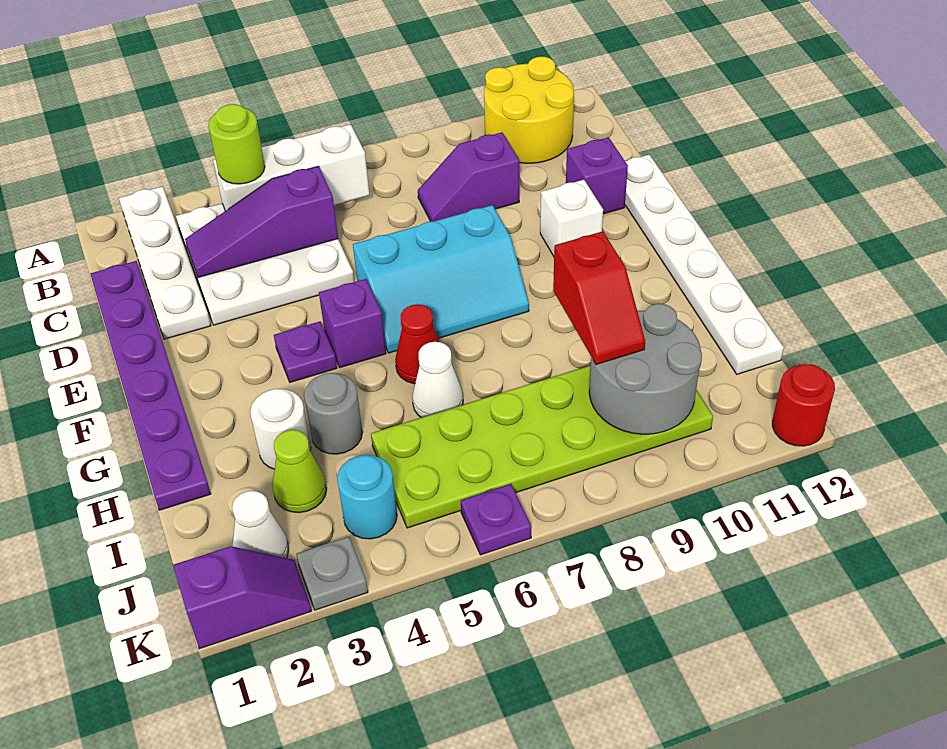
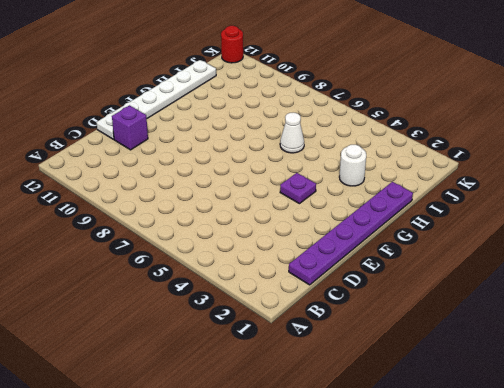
none -> white plate A2:D2 level 1
none -> yellow round brick A10:B11 level 1
none -> white plate B3:D5 level 1

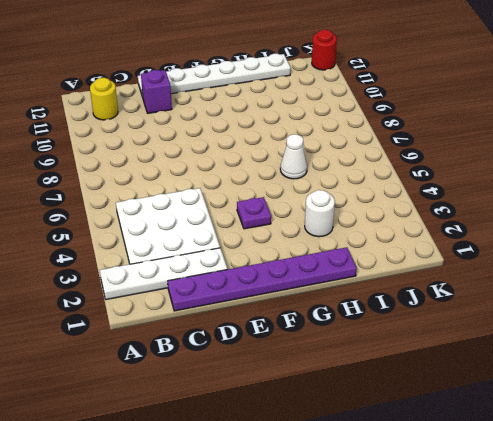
yellow round brick B11 level 1 -> yellow round brick A10:B11 level 1
none -> purple slope C8:C9 level 1 top 9
none -> cyan slope E6:F8 level 1 top E
none -> white brick E10 level 1

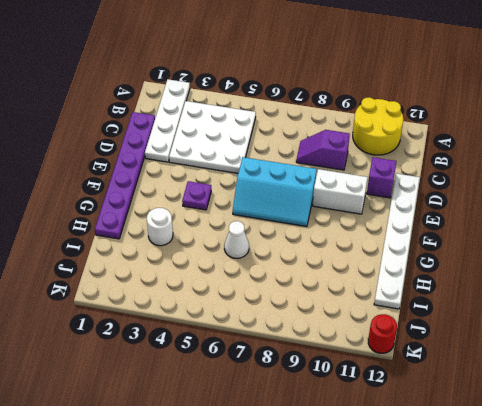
white brick E9:E10 level 1 -> white brick E10 level 1
none -> purple brick F5 level 1
none -> red cone G6 level 1
none -> grey round brick H4 level 1

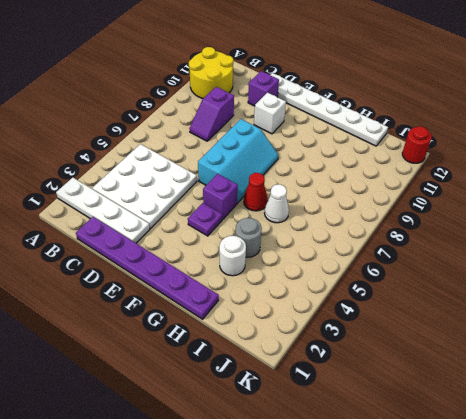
none -> lime cone I3 level 1
none -> lime plate I5:J10 level 1
none -> white cone J2 level 1

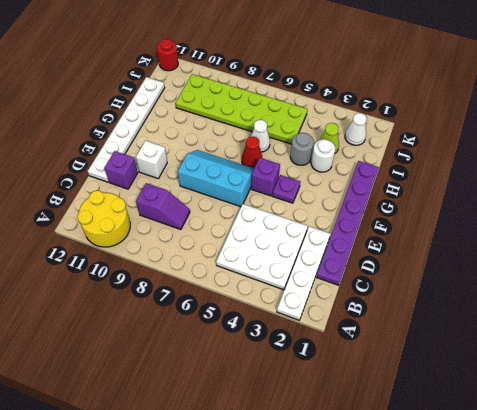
none -> cyan round brick J4 level 1
none -> purple slope K1:K2 level 1 top 1
none -> grey plate K3 level 1

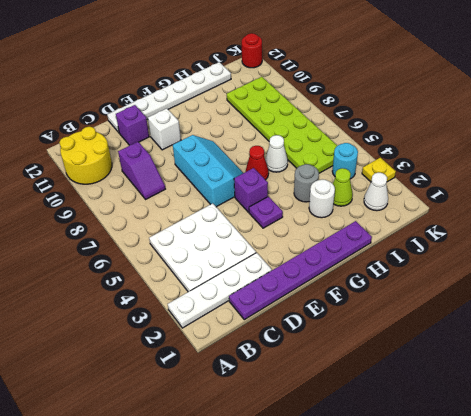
yellow plate K3 level 1 -> grey plate K3 level 1
none -> purple slope K1:K2 level 1 top 1
none -> purple plate K6 level 1
none -> white brick B4:B6 level 2

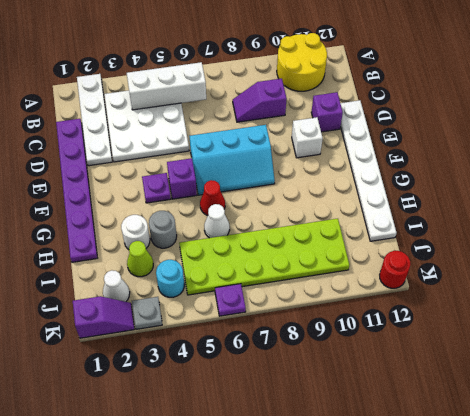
none -> purple slope C3:C5 level 2 top 5
none -> grey round brick I9:J10 level 2
none -> lime round brick B4 level 3

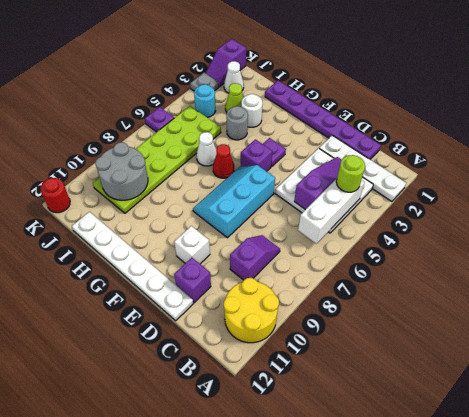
none -> red slope H9:I9 level 3 top H

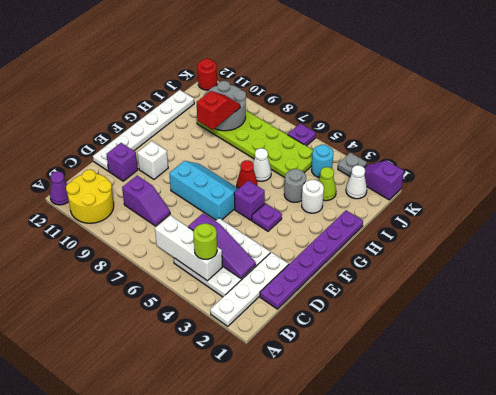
purple cone A12 level 1 -> none

